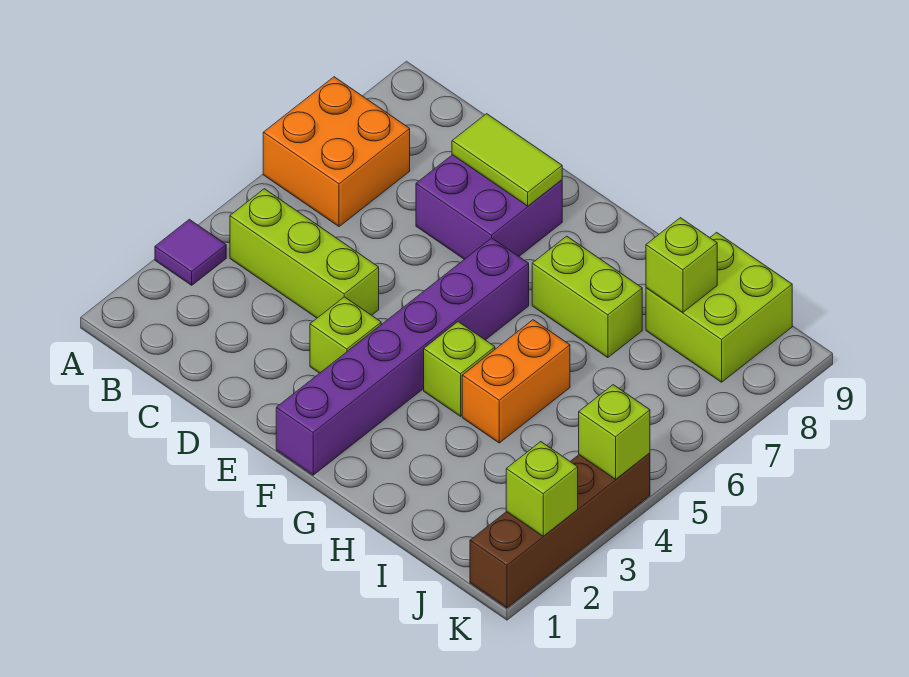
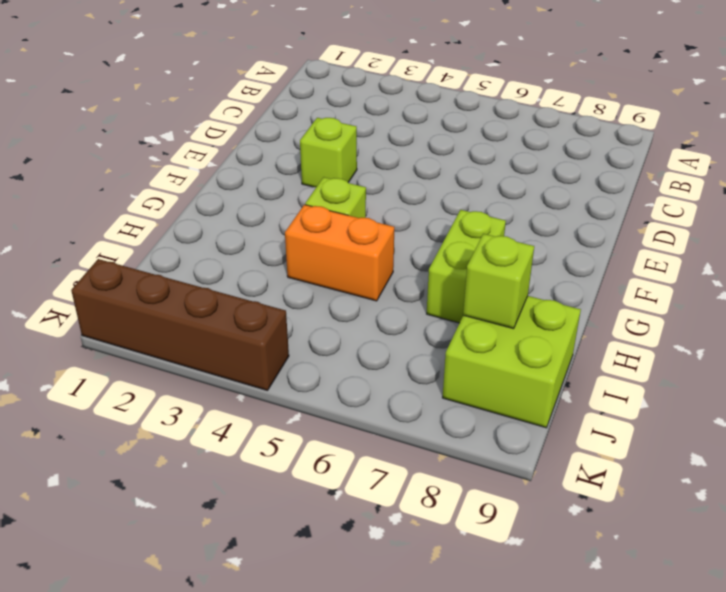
none -> purple tile A3 level 1
none -> orange brick A6:B7 level 1
none -> lime brick B4:D4 level 1

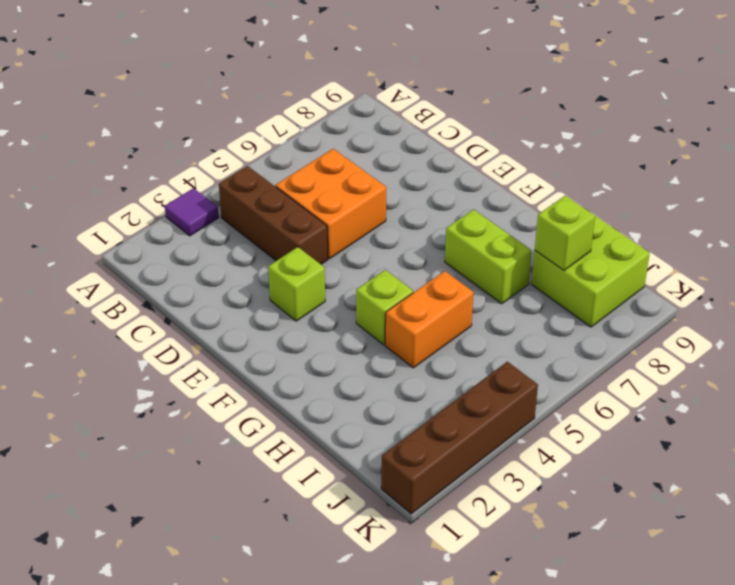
brown brick B4:D4 level 1 -> lime brick B4:D4 level 1
orange brick C5:D6 level 1 -> orange brick A6:B7 level 1
none -> purple brick D7:E8 level 1
none -> purple brick F1:F6 level 1
none -> lime tile D8:E8 level 2

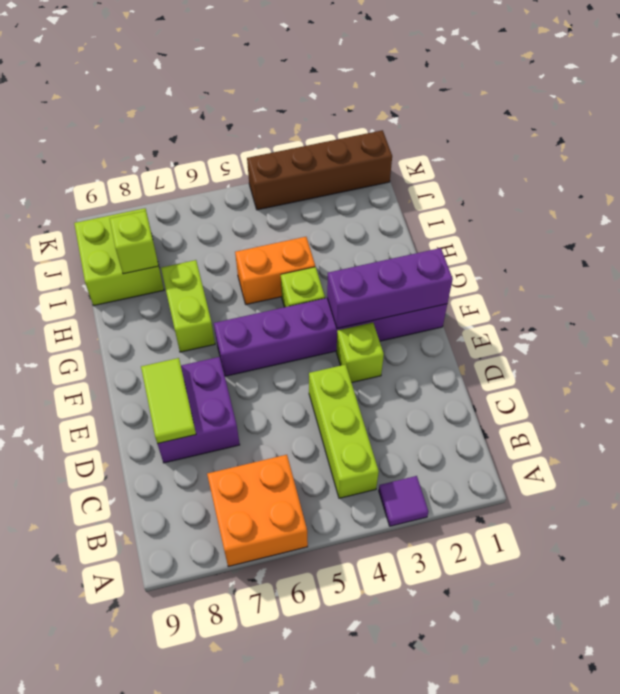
purple brick F1:F3 level 2 -> none
none -> lime brick K2 level 2
none -> lime brick K4 level 2

